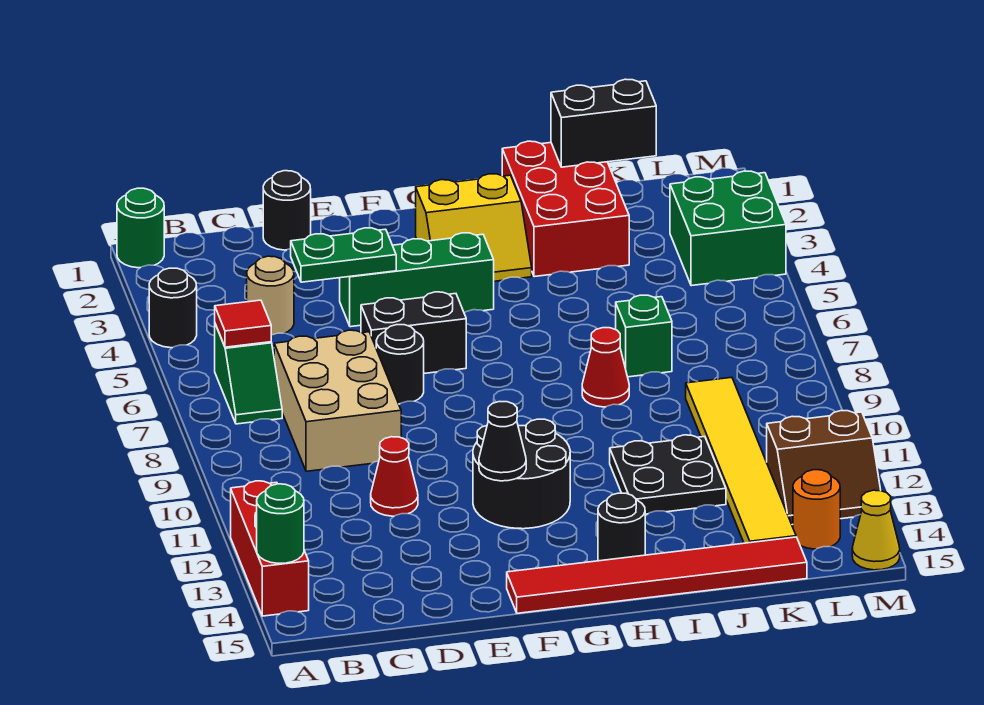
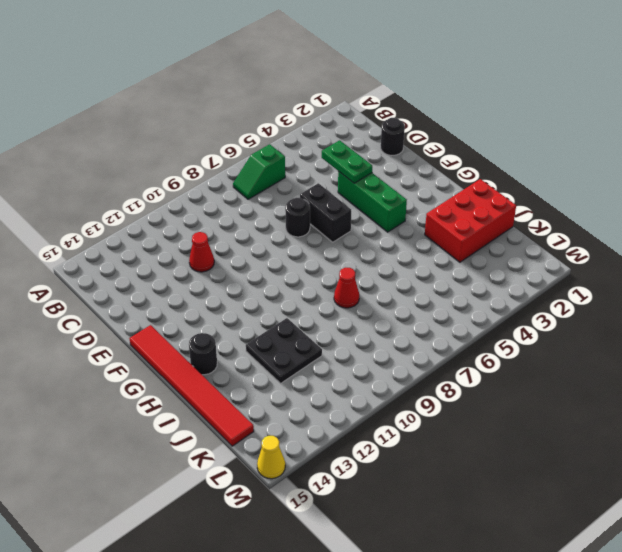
none -> green round brick A1 level 1
none -> black round brick A4 level 1
none -> red brick A12:A14 level 1

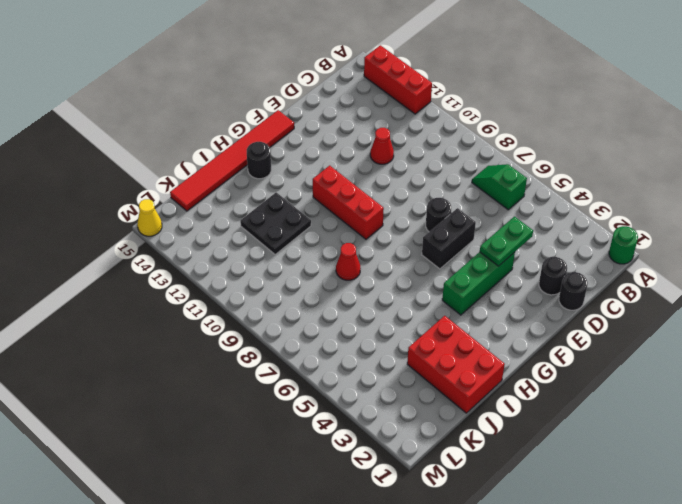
black round brick D2 level 1 -> black round brick A4 level 1
red brick G9:G11 level 1 -> black round brick F11:G12 level 1
none -> tan round brick C4 level 1
none -> tan brick C7:D9 level 1
none -> yellow slope G2:H3 level 1 top 2

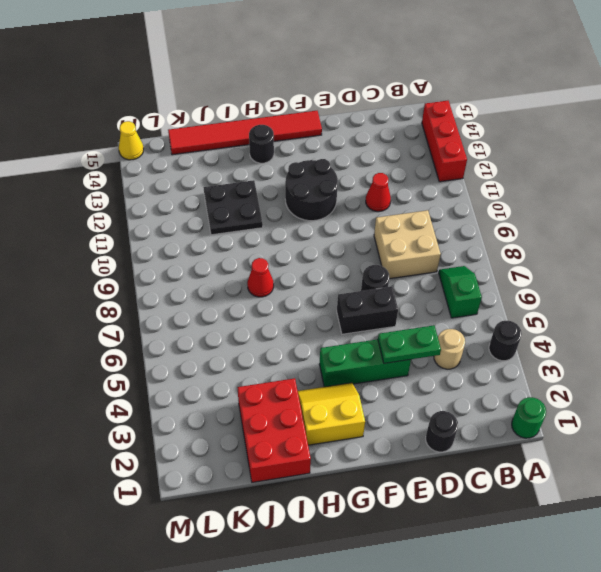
tan brick C8:D9 level 1 -> tan brick C7:D9 level 1
none -> green brick J7 level 1
none -> yellow tile K9:K14 level 1
none -> green brick L3:M4 level 1

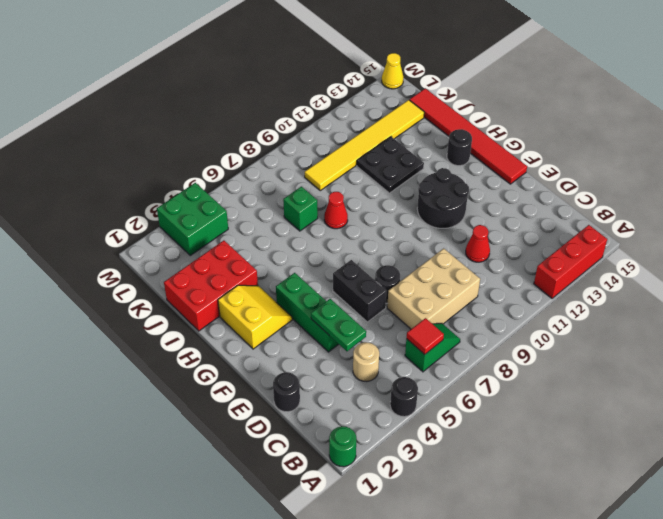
none -> brown slope L12:M13 level 1 top 12
none -> orange round brick L14 level 1
none -> green round brick A14 level 2

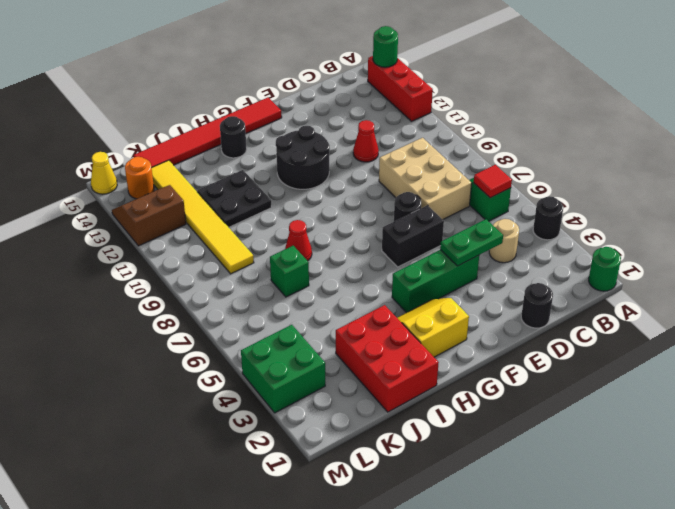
none -> black cone F12 level 2
none -> black brick J1:K1 level 2

